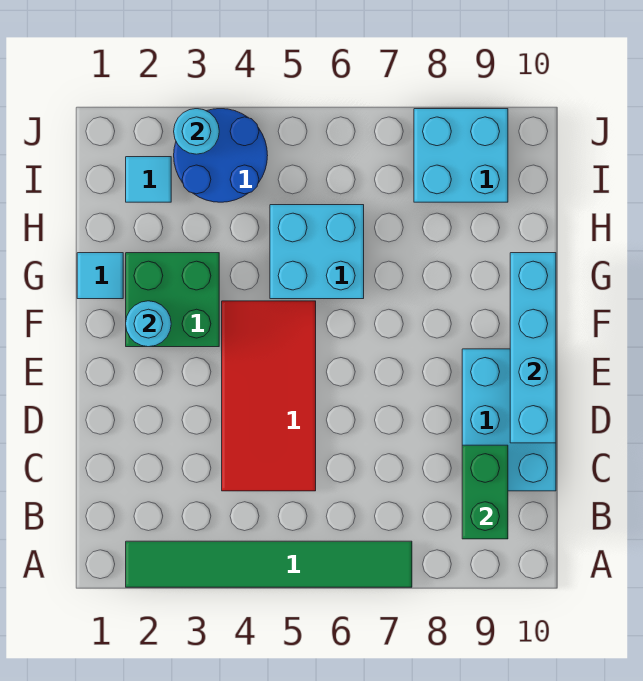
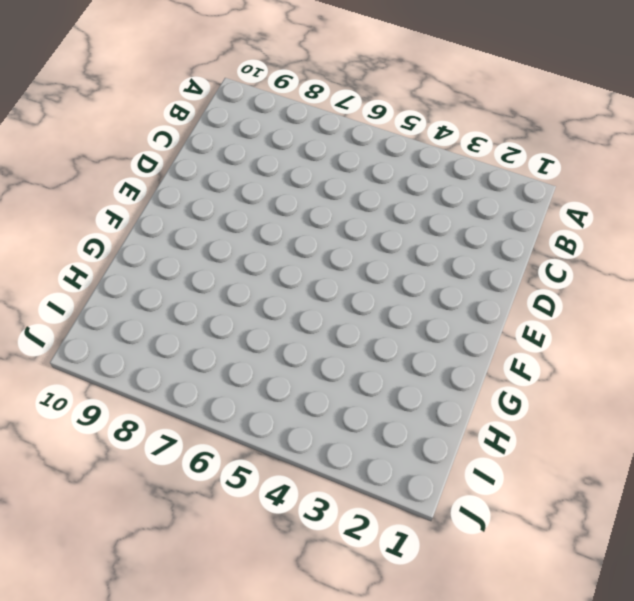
none -> green tile A2:A7 level 1
none -> red tile C4:F5 level 1
none -> cyan brick C9:E10 level 1

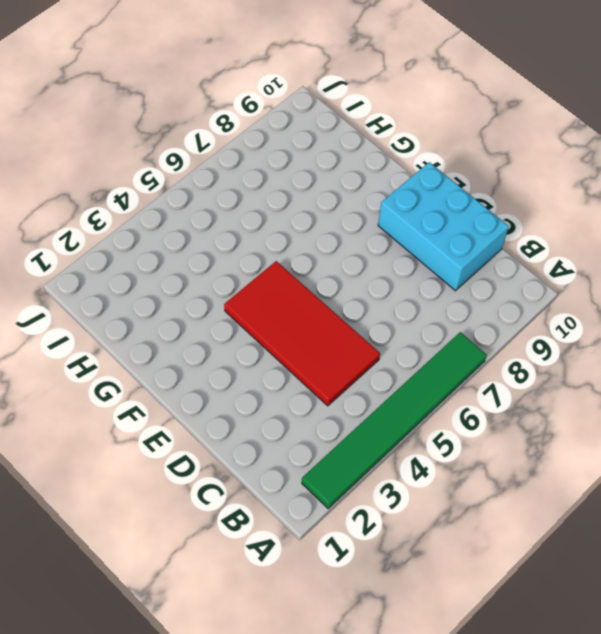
none -> green brick F2:G3 level 1
none -> cyan tile G1 level 1
none -> cyan brick G5:H6 level 1

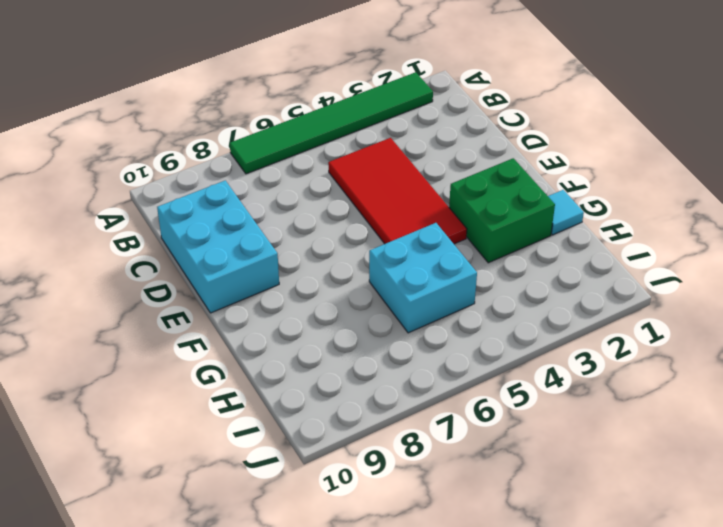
none -> cyan tile I2 level 1
none -> blue round brick I3:J4 level 1
none -> cyan brick I8:J9 level 1

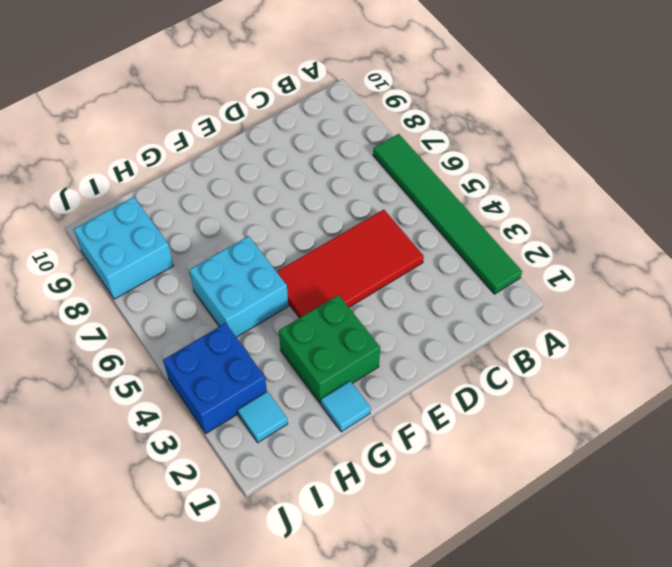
blue brick I3:J4 level 1 -> blue round brick I3:J4 level 1
none -> cyan brick C9:E10 level 1
none -> green brick B9:C9 level 2
none -> cyan brick D10:G10 level 2

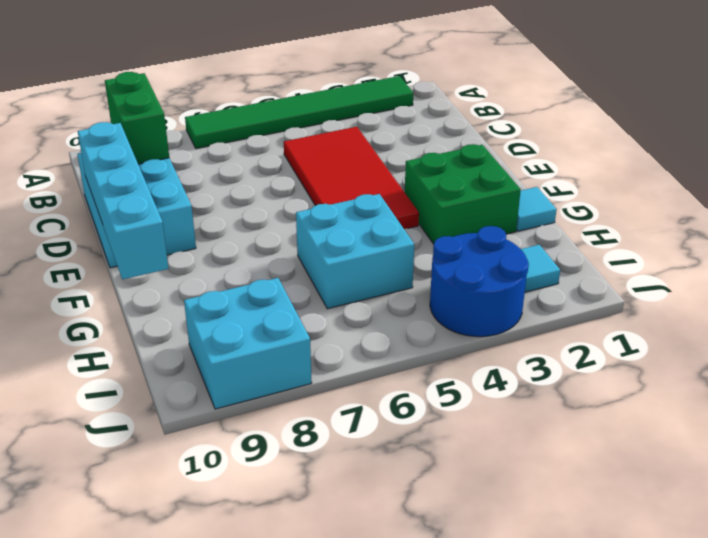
none -> cyan round brick F2 level 2
none -> cyan round brick J3 level 2

